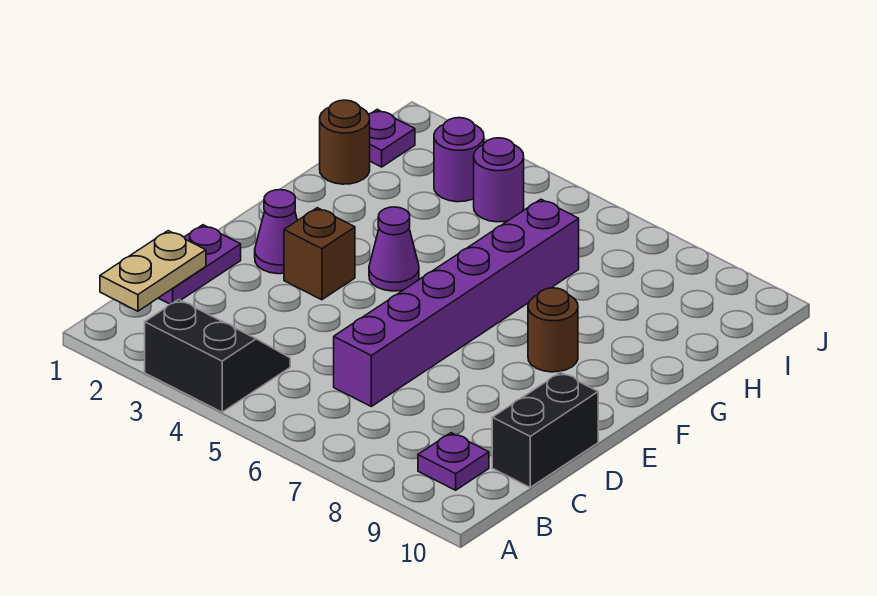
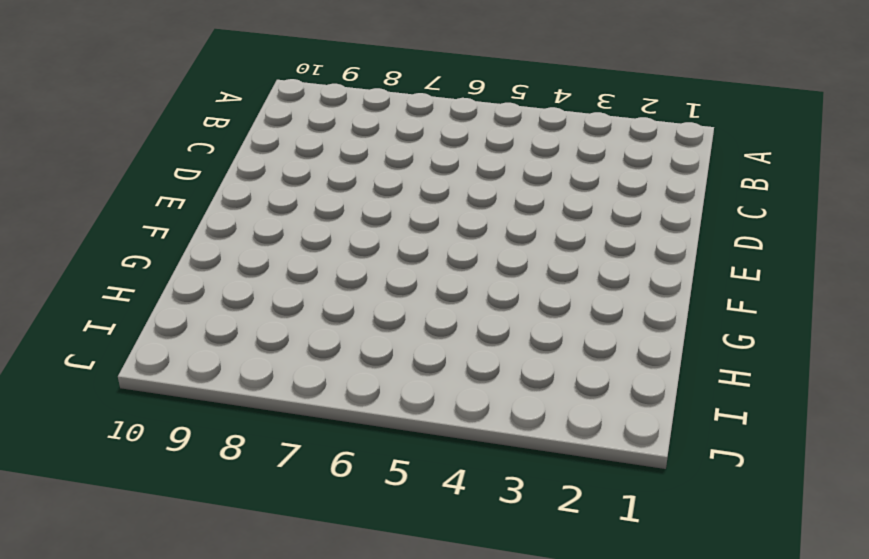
none -> black slope A3:B4 level 1 top A
none -> purple plate B9 level 1
none -> purple plate C1:D1 level 1

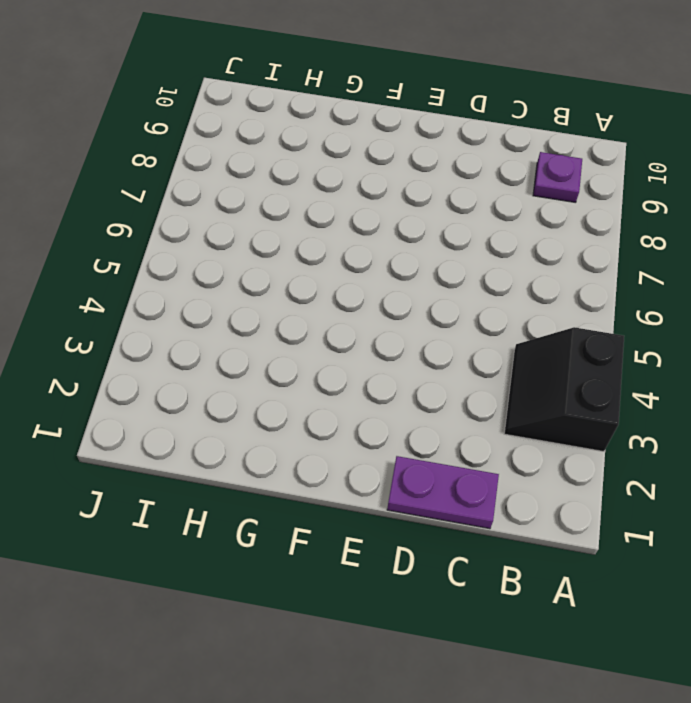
none -> purple brick C6:H6 level 1
none -> black brick C10:D10 level 1
none -> purple cone E2 level 1

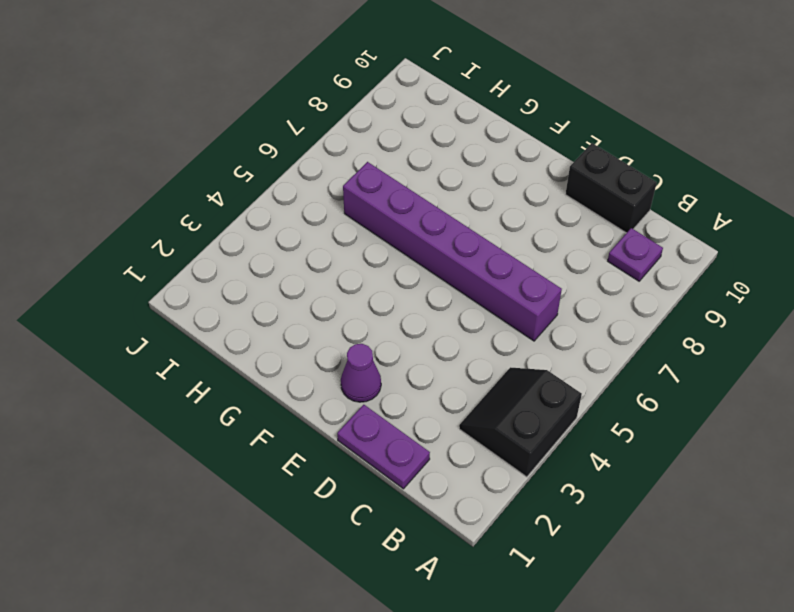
none -> brown brick E3 level 1
none -> purple cone F4 level 1
none -> brown round brick F8 level 1

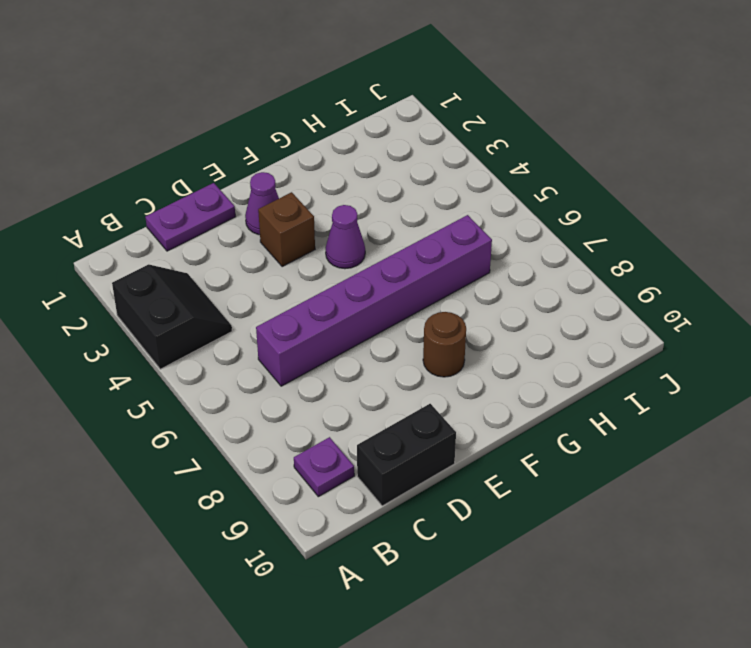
none -> brown round brick H1 level 1
none -> purple plate I1 level 1
none -> purple round brick I3 level 1

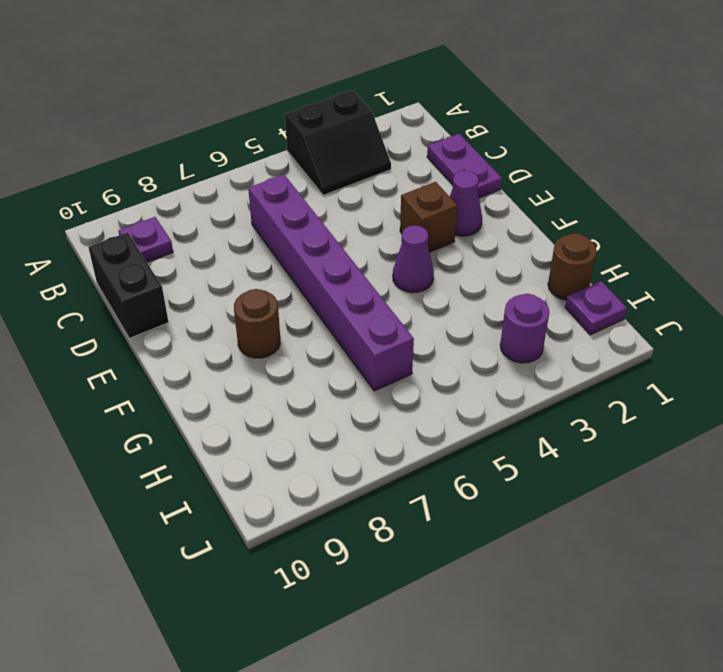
none -> purple round brick I4 level 1
none -> tan plate B1:C1 level 2

